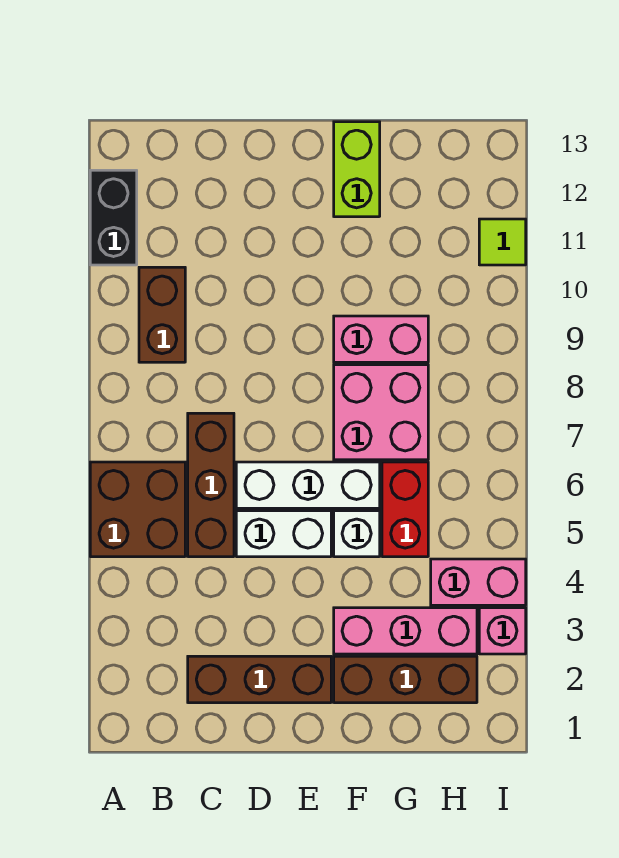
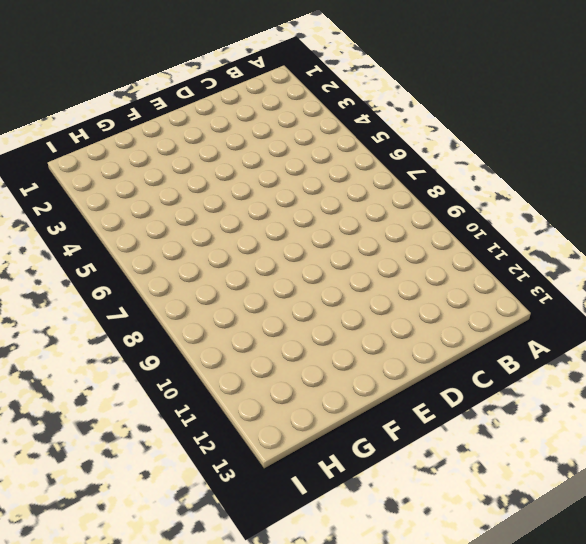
none -> brown brick A5:B6 level 1
none -> black brick A11:A12 level 1
none -> brown brick B9:B10 level 1

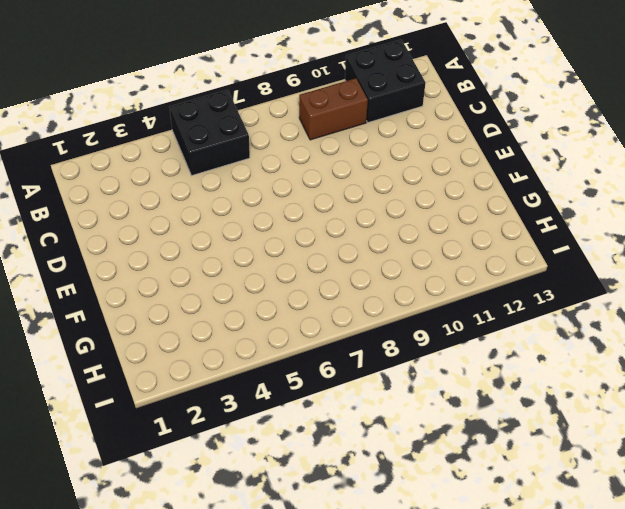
black brick A5:B6 level 1 -> brown brick A5:B6 level 1
black brick A11:B12 level 1 -> black brick A11:A12 level 1
none -> brown brick C2:E2 level 1
none -> brown brick C5:C7 level 1
none -> white brick D5:E5 level 1

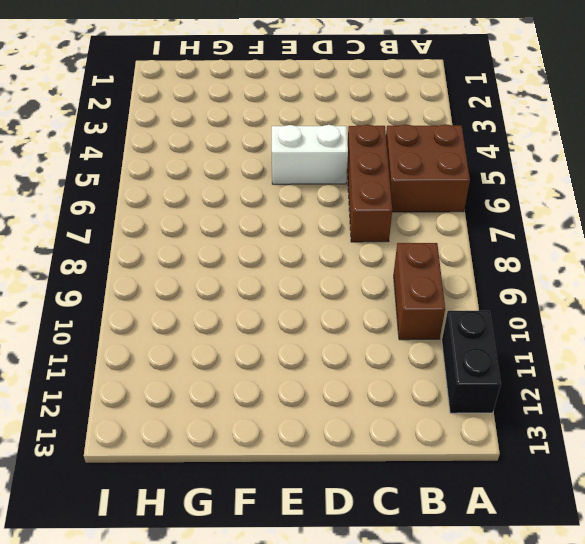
none -> brown brick C2:E2 level 1
none -> white brick D6:F6 level 1
none -> brown brick F2:H2 level 1

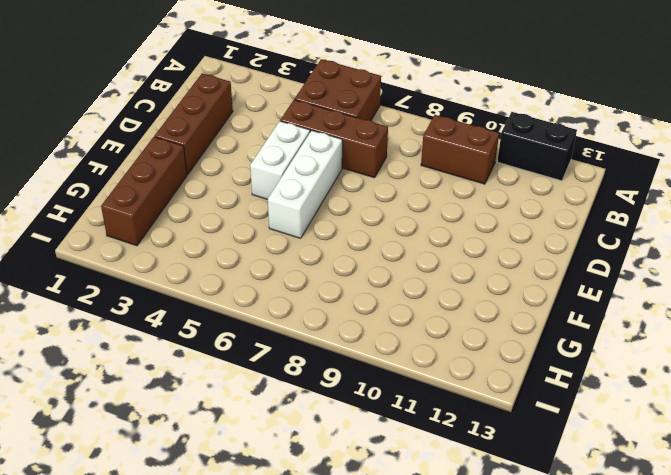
none -> pink brick F3:H3 level 1
none -> white brick F5 level 1
none -> pink brick F7:G8 level 1

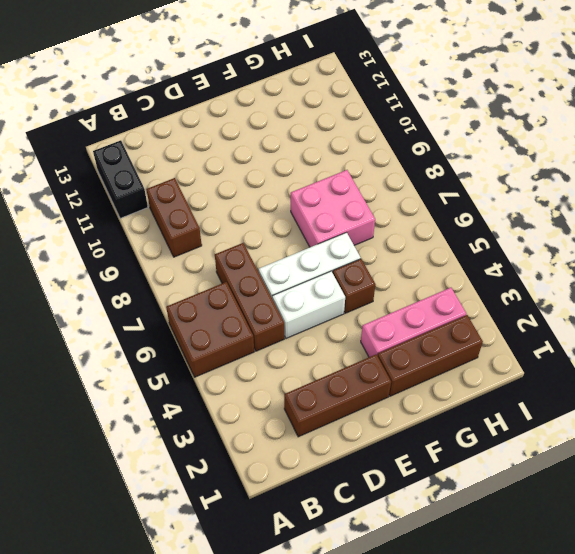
brown brick F5 level 1 -> white brick F5 level 1
none -> pink brick F9:G9 level 1
none -> lime brick F12:F13 level 1
none -> red brick G5:G6 level 1

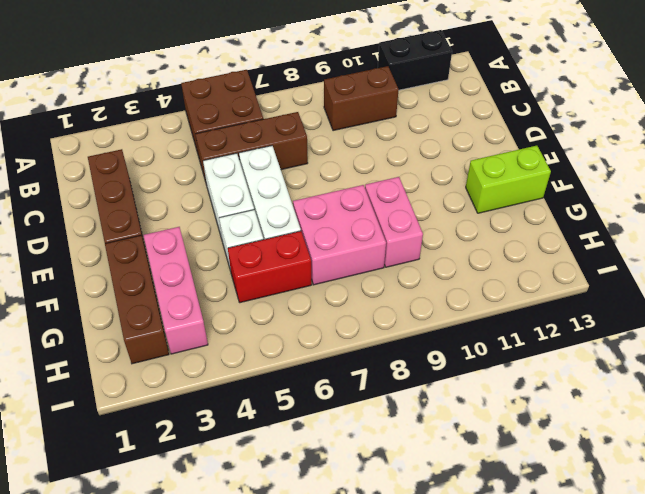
none -> pink brick H4:I4 level 1
none -> pink brick I3 level 1
none -> lime tile I11 level 1

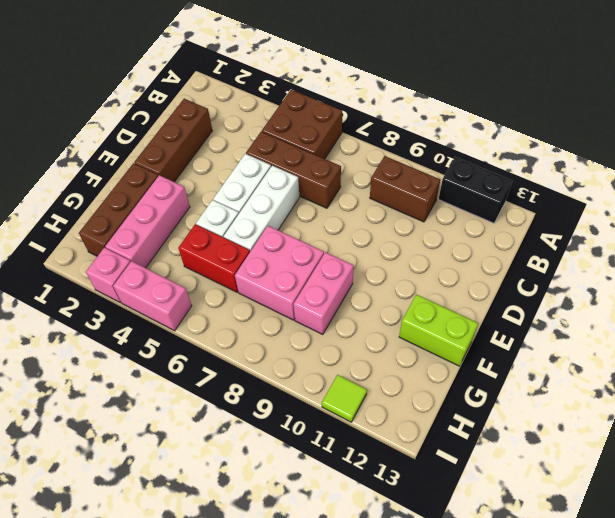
pink brick I4:I5 level 1 -> pink brick H4:I4 level 1

